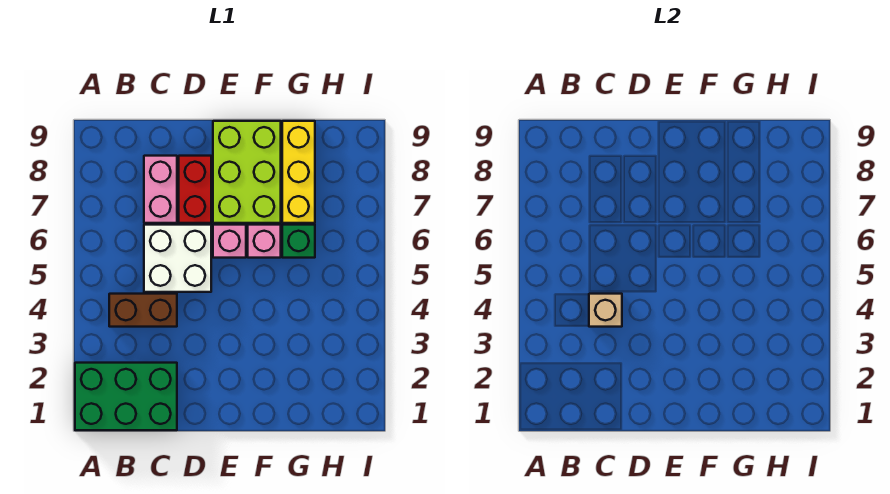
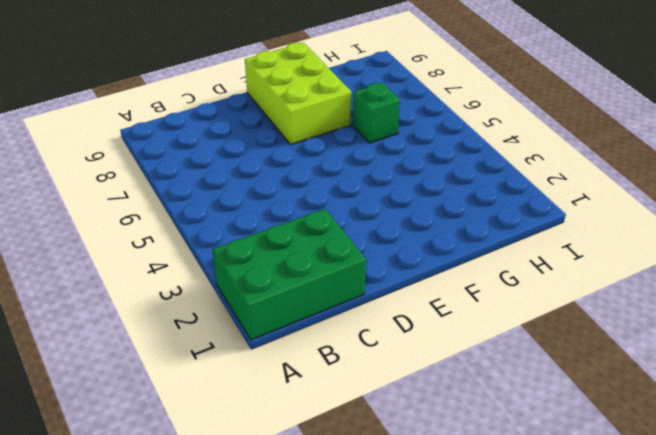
none -> brown brick B4:C4 level 1
none -> white brick C5:D6 level 1

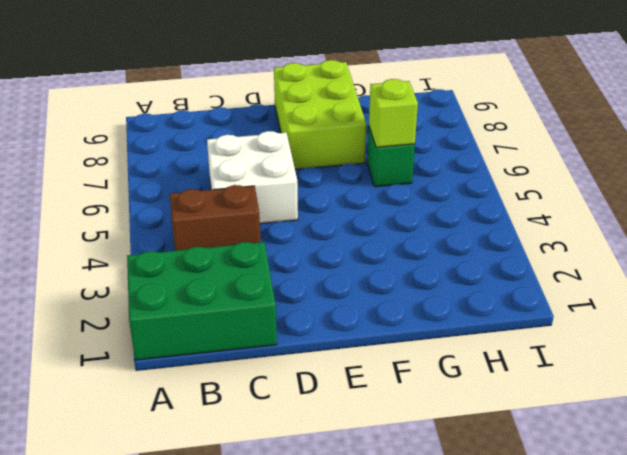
lime brick G6 level 2 -> none
none -> pink brick C7:C8 level 1
none -> red brick D7:D8 level 1

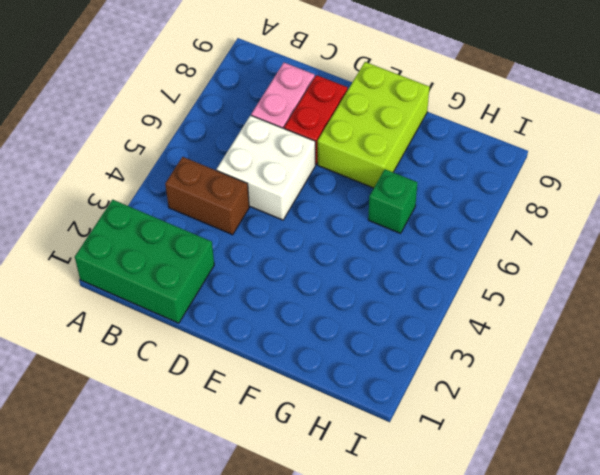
none -> pink brick E6 level 1
none -> pink brick F6 level 1

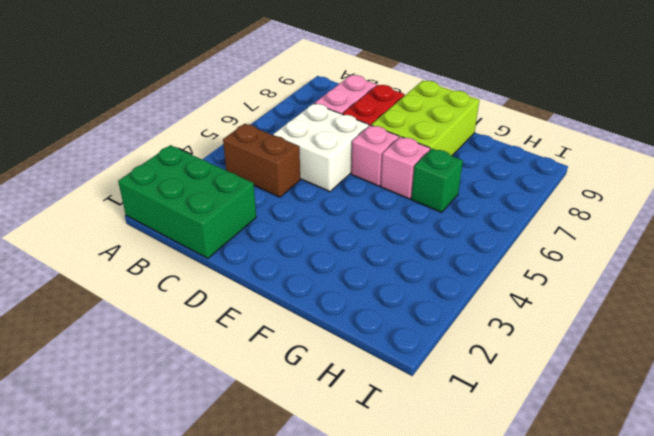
none -> yellow brick G7:G9 level 1
none -> tan brick C4 level 2

